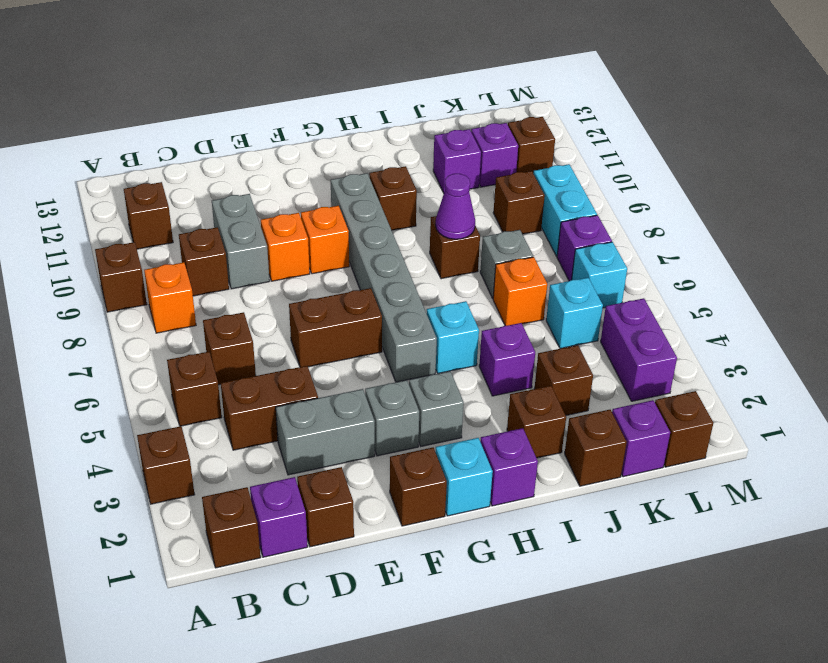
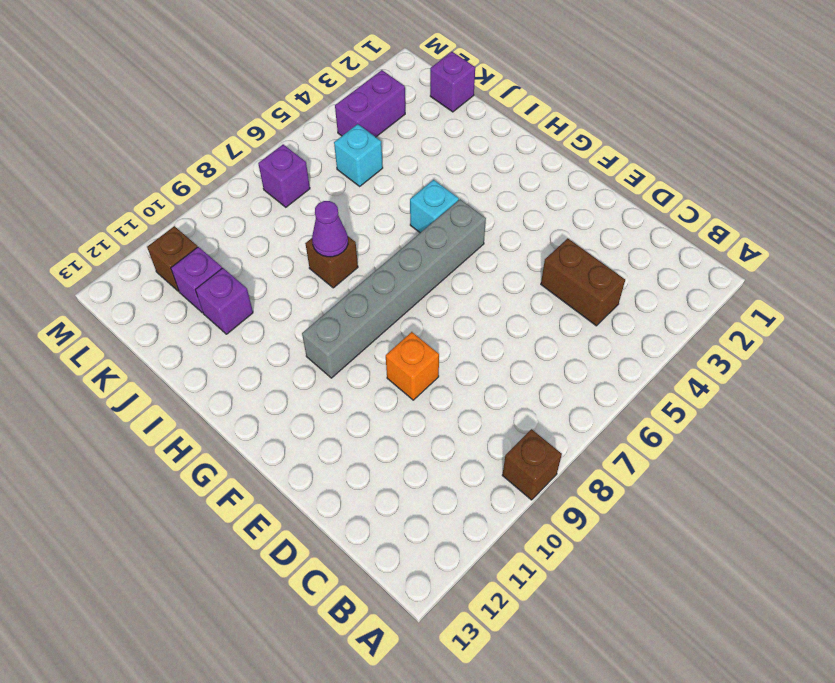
none -> brown brick A3 level 1
none -> brown brick B1 level 1
none -> brown brick B5 level 1
none -> orange brick B8 level 1

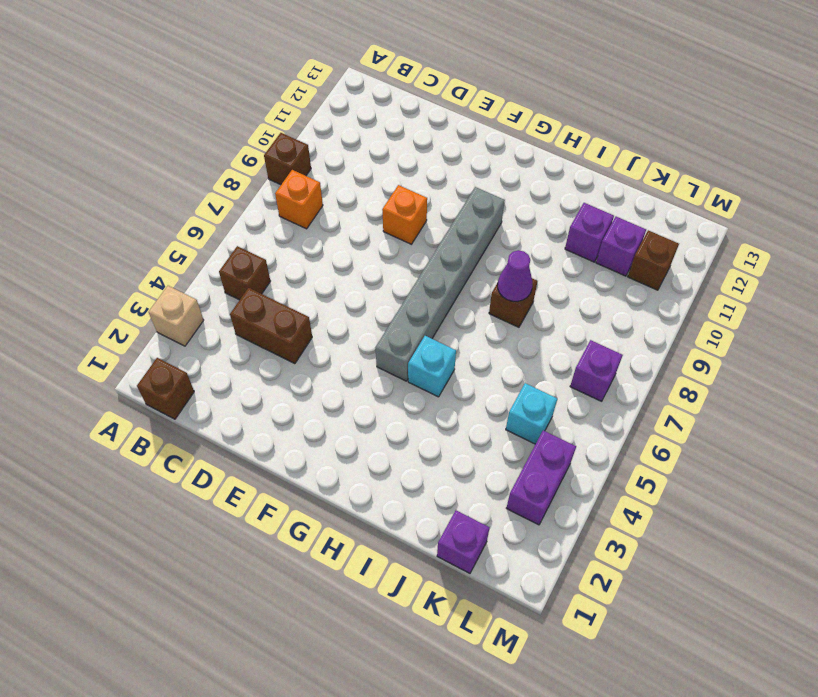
tan brick A3 level 1 -> brown brick A3 level 1
none -> brown brick B11 level 1
none -> purple brick C1 level 1
none -> brown brick C6 level 1
none -> brown brick C9 level 1

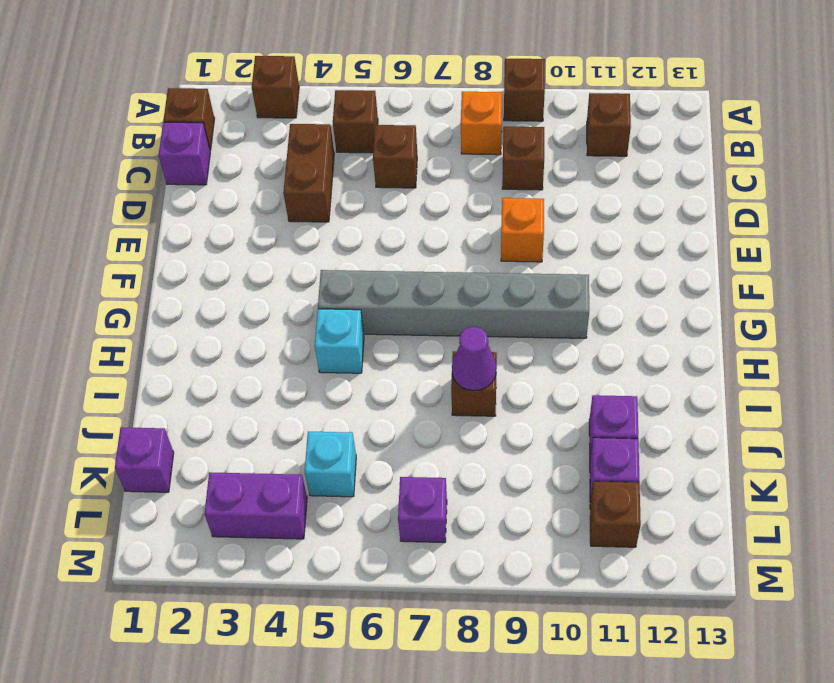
none -> brown brick D1 level 1
none -> grey brick D3:E3 level 1
none -> grey brick D9:D10 level 1
none -> brown brick E6:F6 level 1

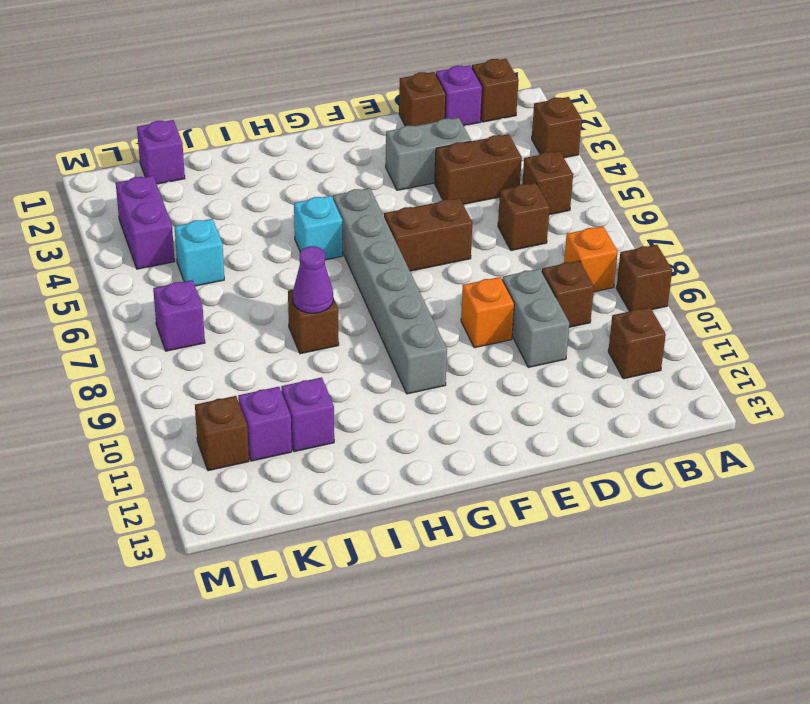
none -> brown brick F1 level 1
none -> grey brick F3 level 1
none -> orange brick F9 level 1
none -> cyan brick G1 level 1

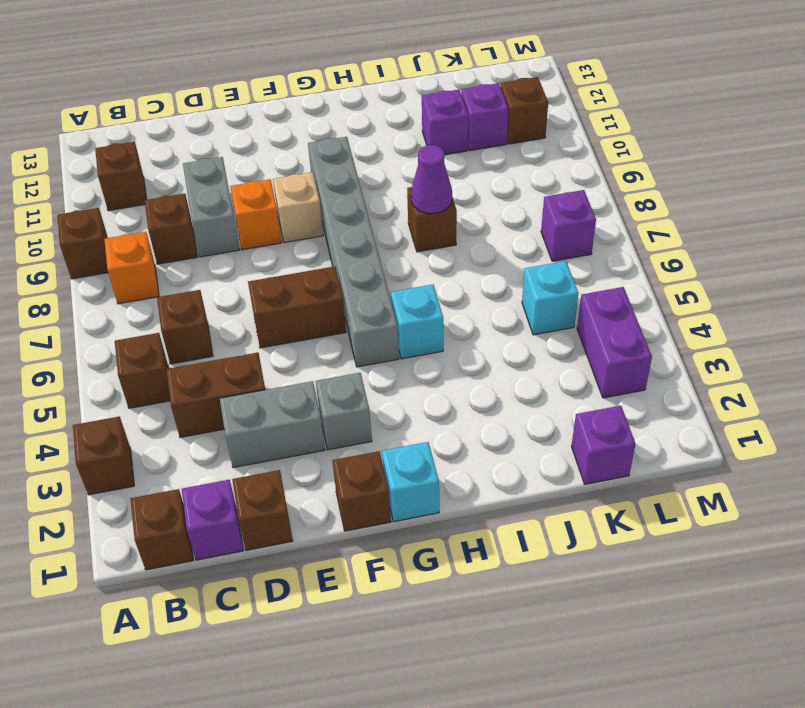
tan brick F9 level 1 -> orange brick F9 level 1
none -> grey brick G3 level 1
none -> purple brick H1 level 1
none -> brown brick H10 level 1
none -> brown brick I2 level 1

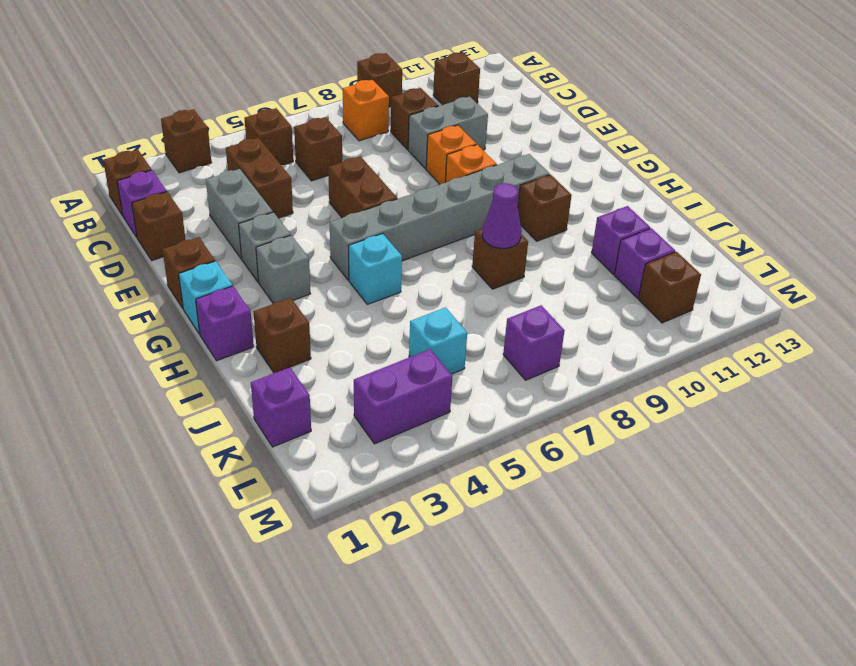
none -> purple brick I4 level 1
none -> brown brick J1 level 1
none -> brown brick J3 level 1
none -> orange brick J6 level 1

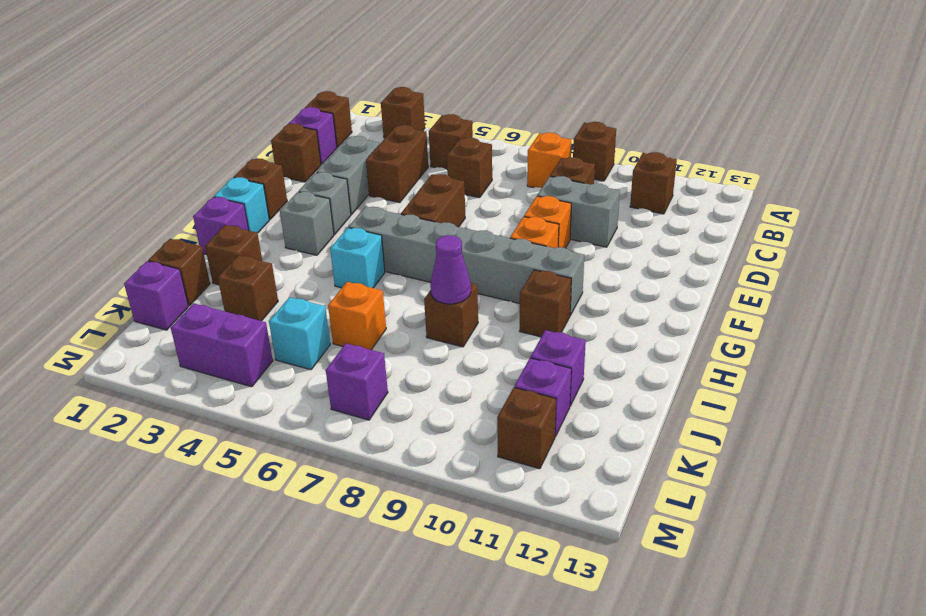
none -> purple brick I4 level 1
none -> grey brick J7 level 1
none -> brown brick K9 level 1
none -> brown brick L1 level 1

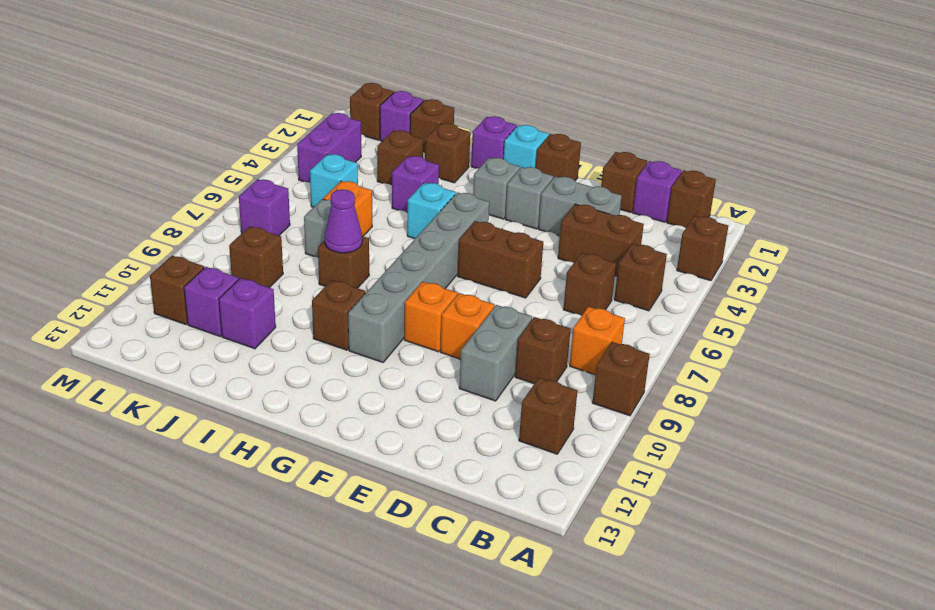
none -> cyan brick L6 level 1
none -> cyan brick L8:L9 level 1

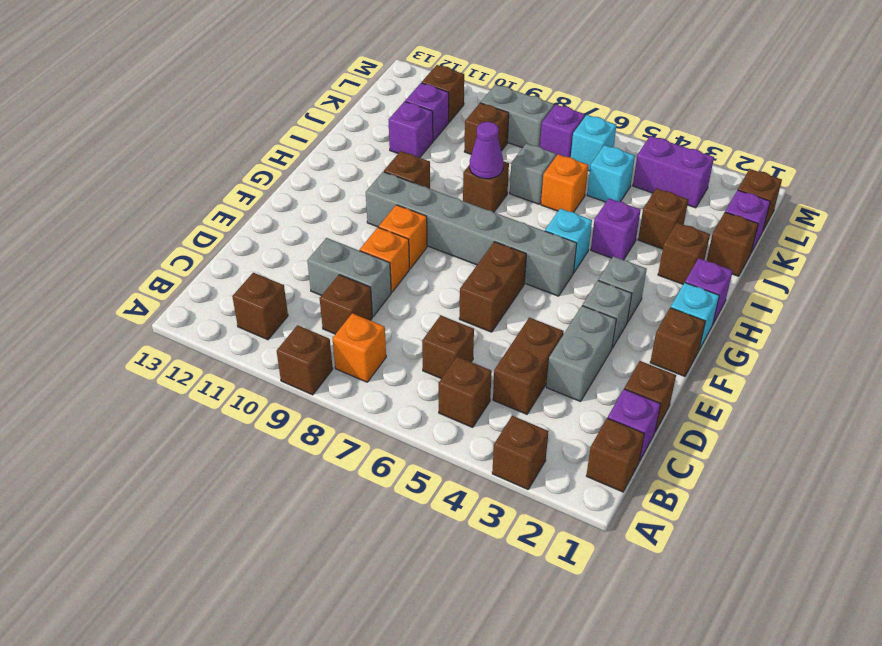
grey brick L8:L9 level 1 -> cyan brick L8:L9 level 1

